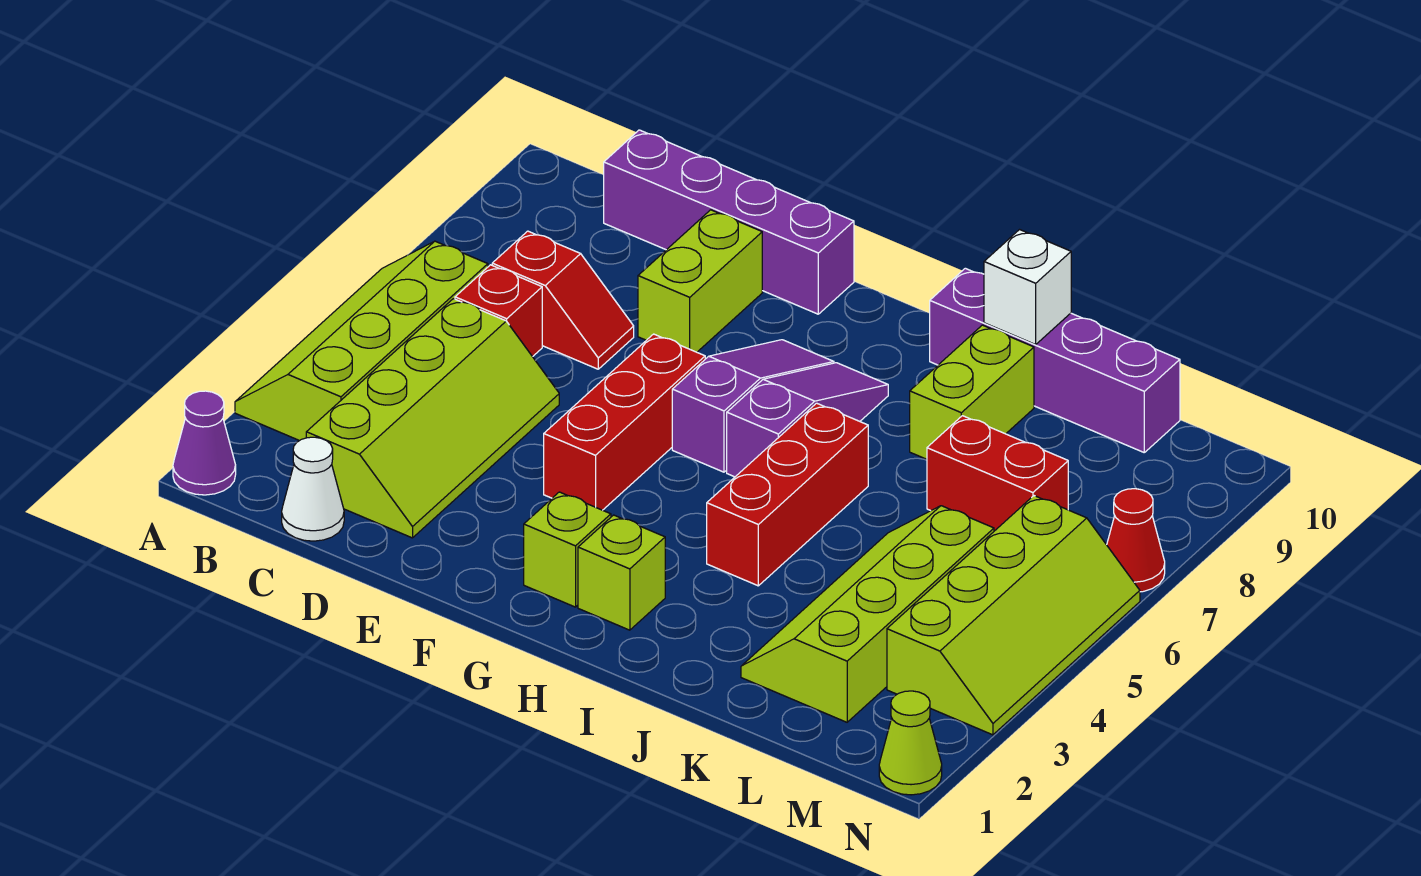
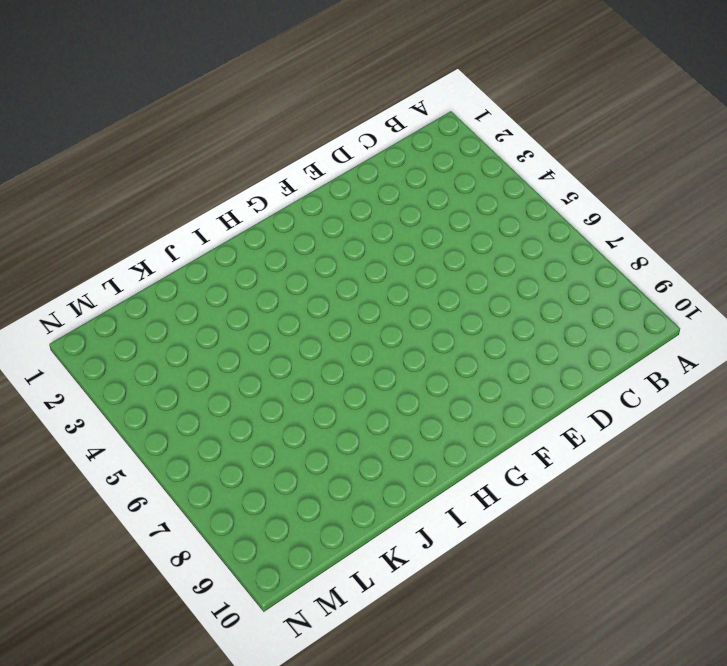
none -> purple cone A1 level 1
none -> lime slope A3:B6 level 1 top B
none -> white cone C1 level 1

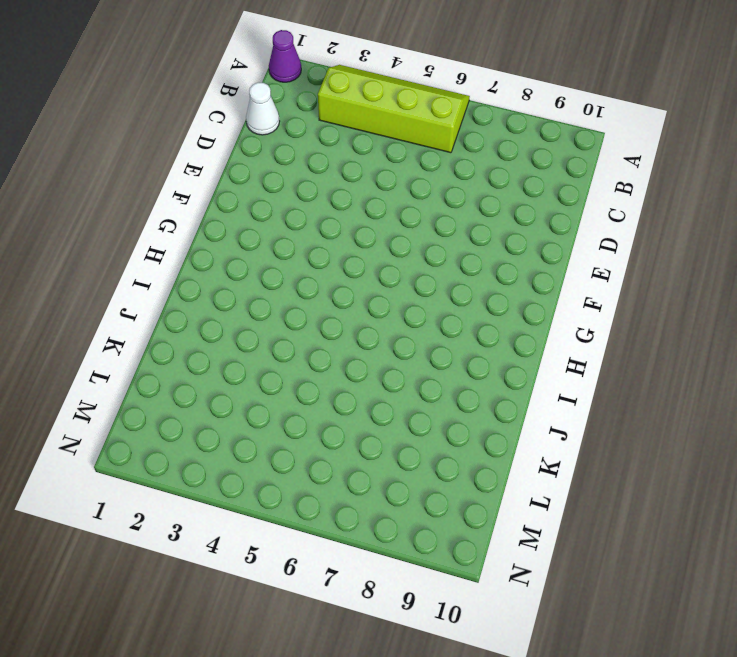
none -> lime slope C2:D5 level 1 top C
none -> red brick C6 level 1
none -> red slope C7:D7 level 1 top C

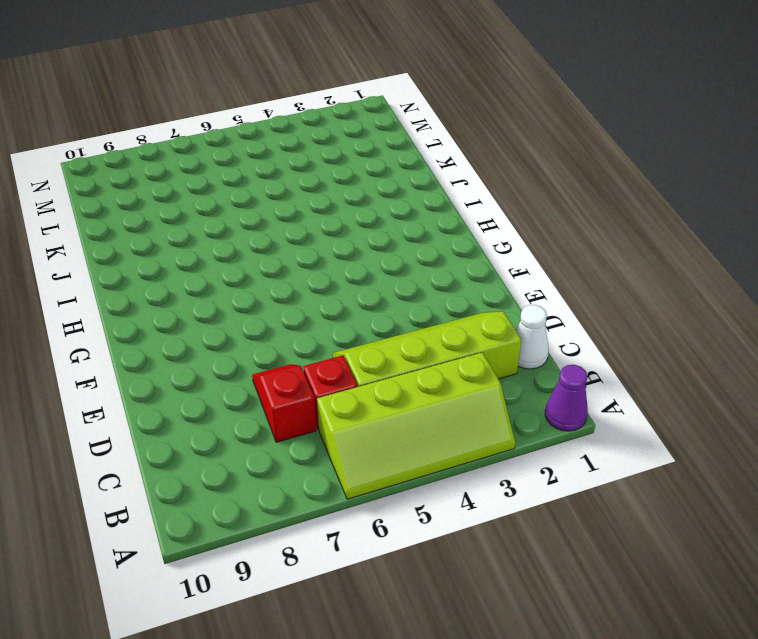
none -> purple brick C10:F10 level 1
none -> lime brick E8:E9 level 1
none -> red brick F4:F6 level 1

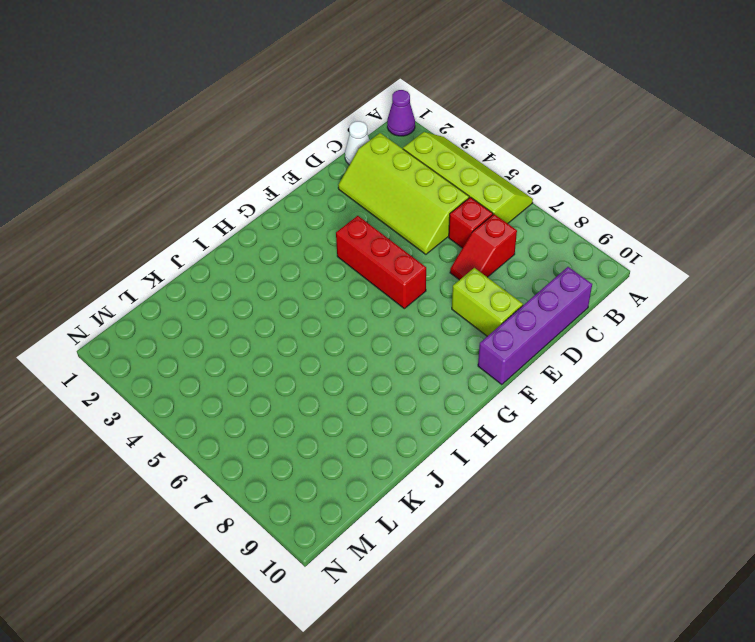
none -> lime brick G2 level 1
none -> purple slope G6:G8 level 1 top 6
none -> lime brick H2 level 1

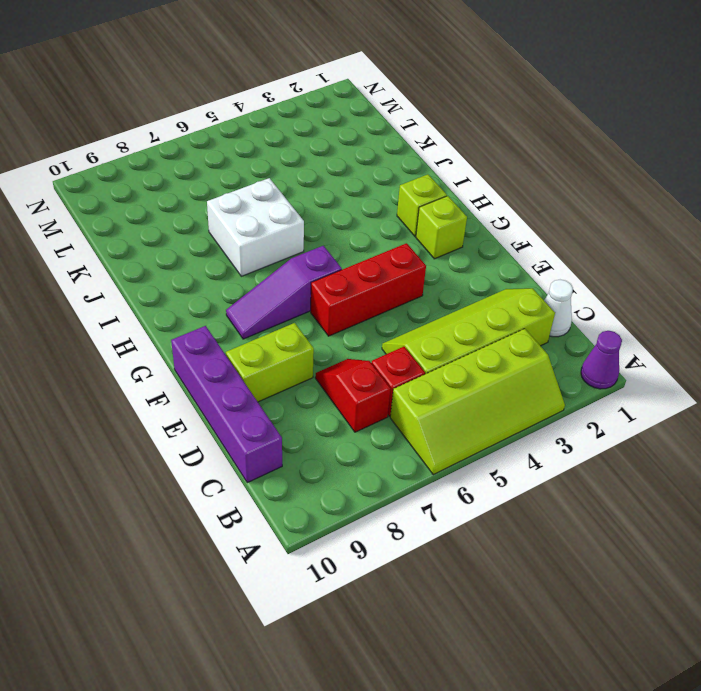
white brick I6:J7 level 1 -> red brick I4:I6 level 1
none -> purple slope H6:H8 level 1 top 6
none -> purple brick I10:L10 level 1
none -> lime brick J8:J9 level 1

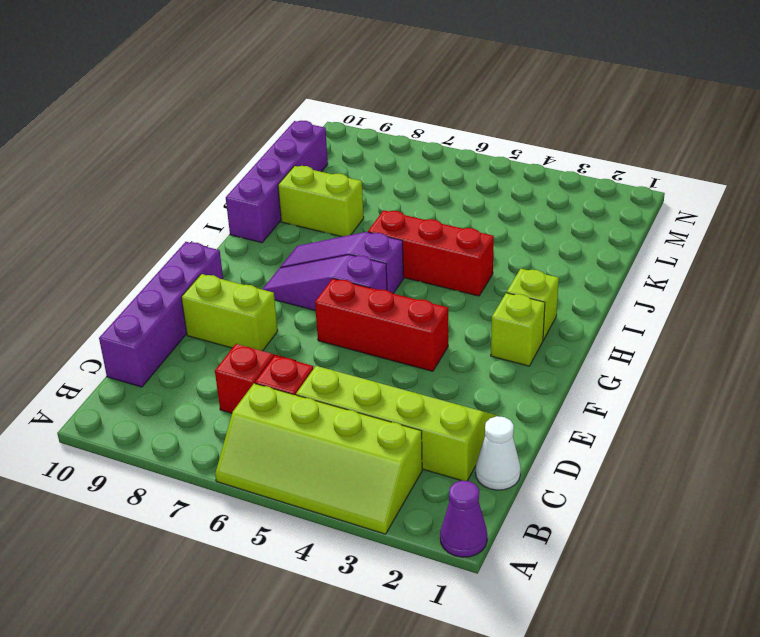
none -> lime slope K2:L5 level 1 top L
none -> red brick K7:L7 level 1
none -> lime slope M3:N6 level 1 top M

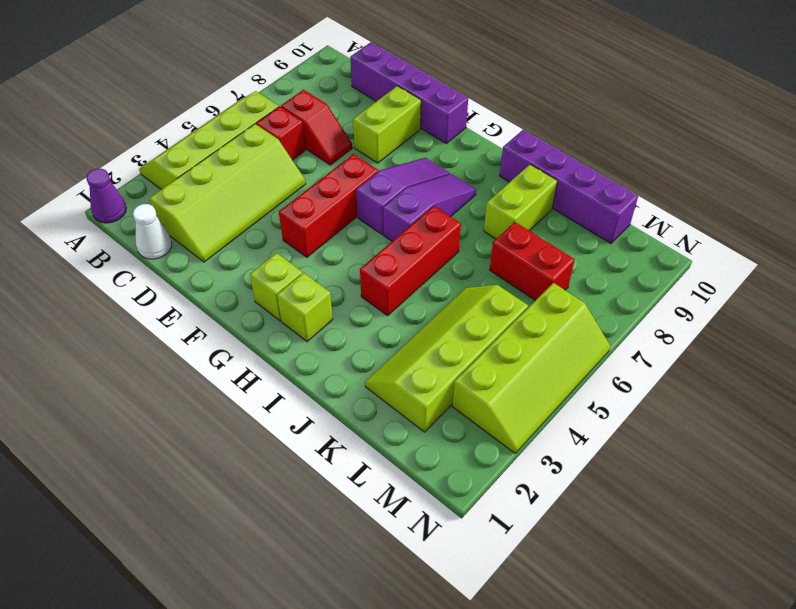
none -> lime cone N1 level 1
none -> red cone N7 level 1
none -> white brick J10 level 2

